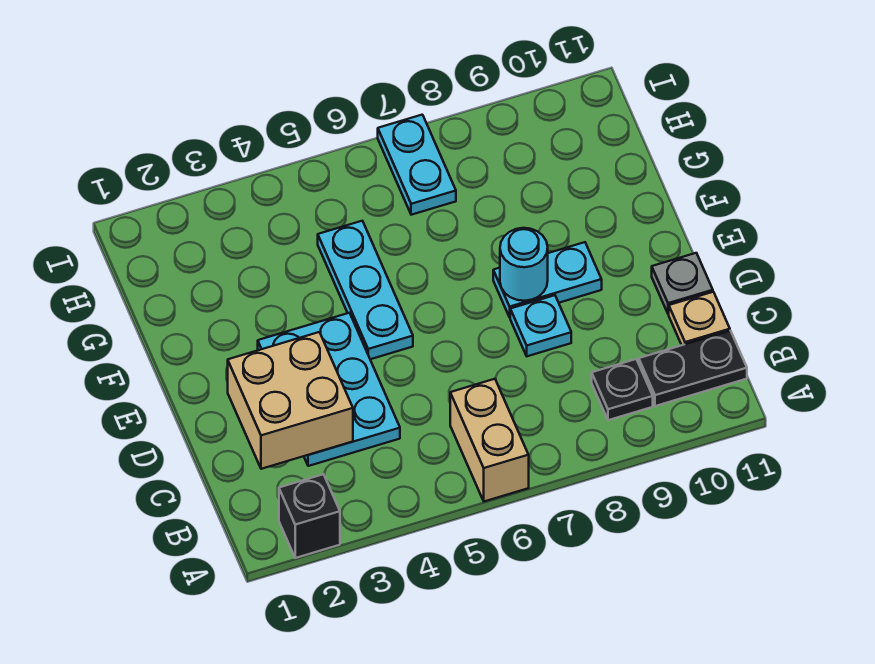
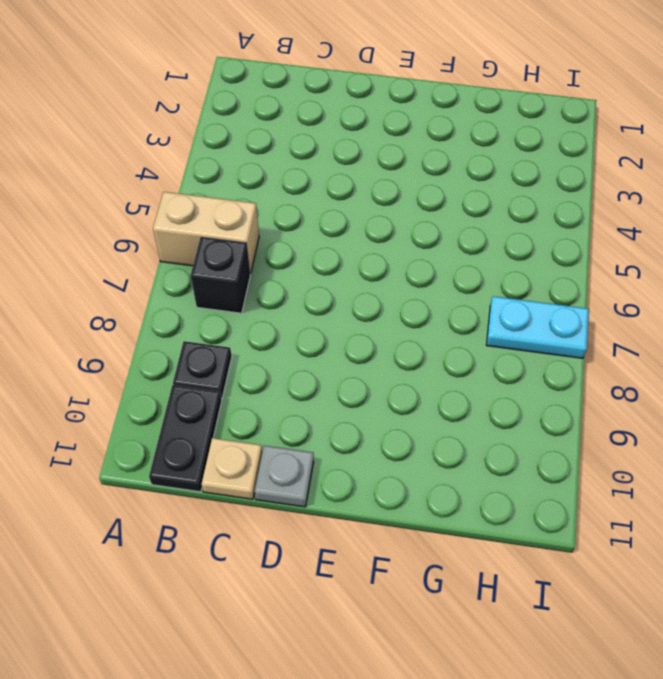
black brick B7 level 1 -> black brick A2 level 1
none -> cyan plate C3:E4 level 1
none -> cyan plate D8 level 1
none -> cyan plate E5:G5 level 1

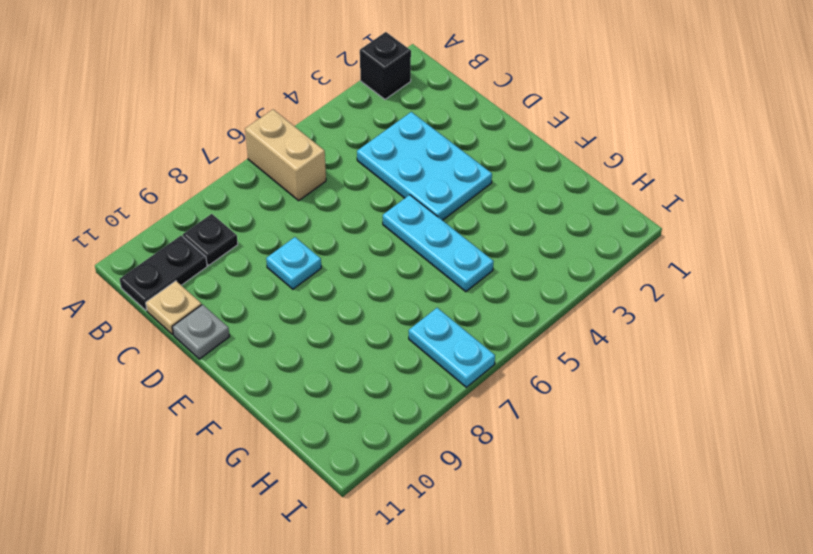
none -> cyan plate E8:E9 level 1
none -> tan brick C2:D3 level 2
none -> cyan round brick E8 level 2

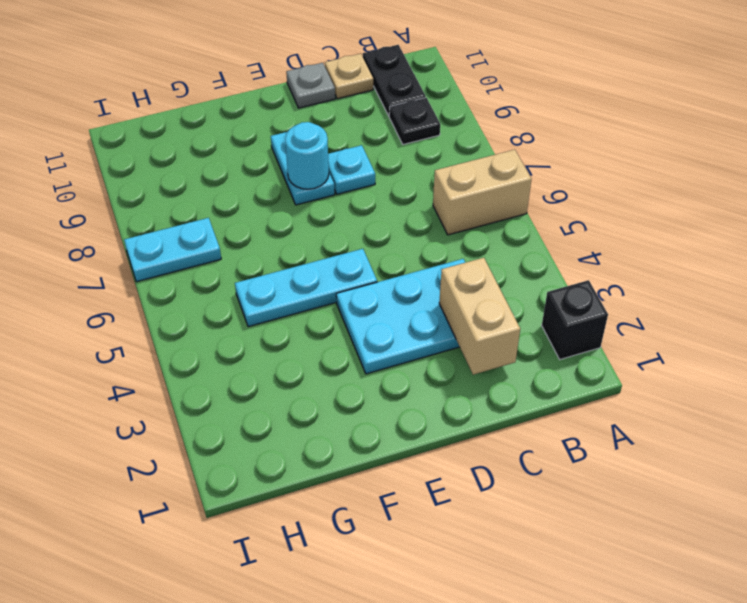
tan brick C2:C3 level 2 -> tan brick C2:D3 level 2

